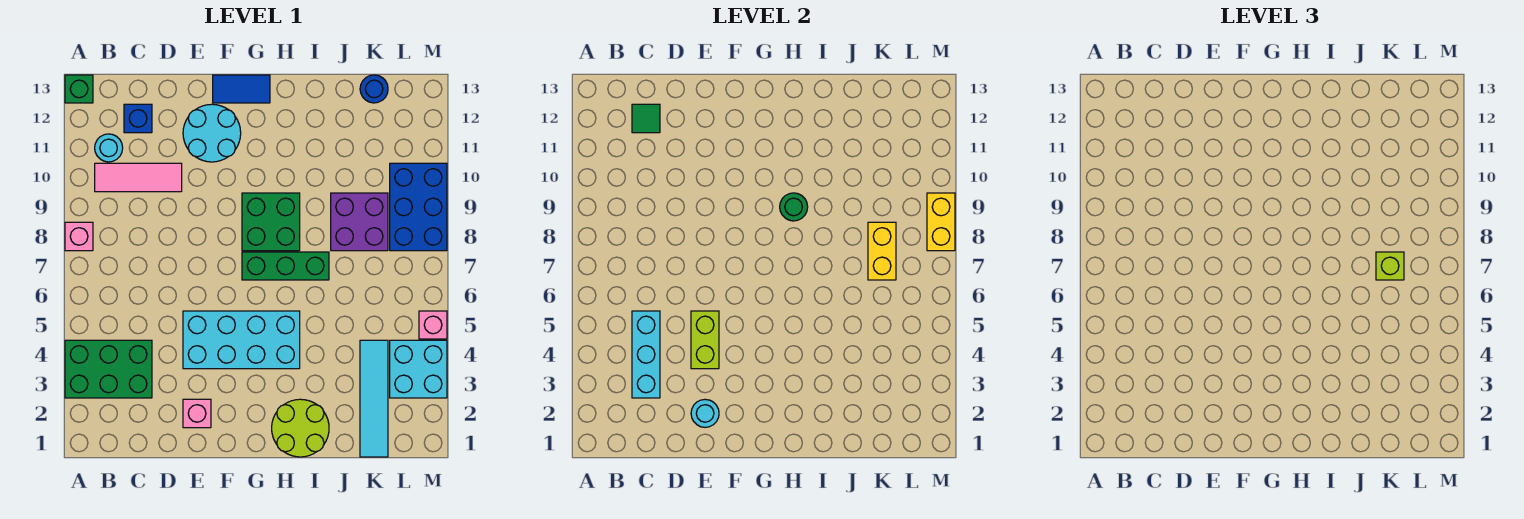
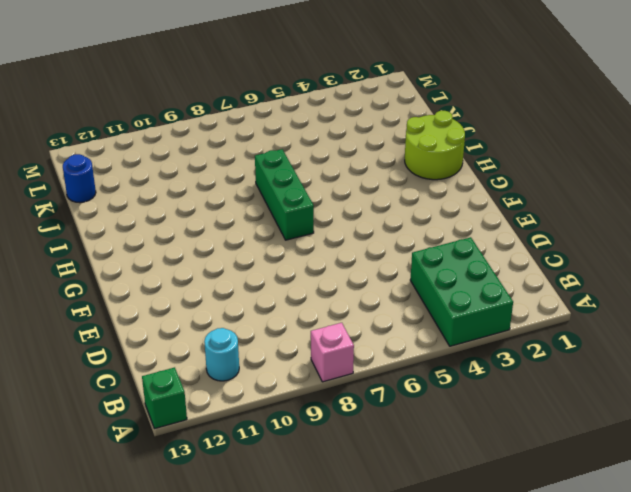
none -> pink tile B10:D10 level 1
none -> blue brick C12 level 1
none -> pink brick E2 level 1

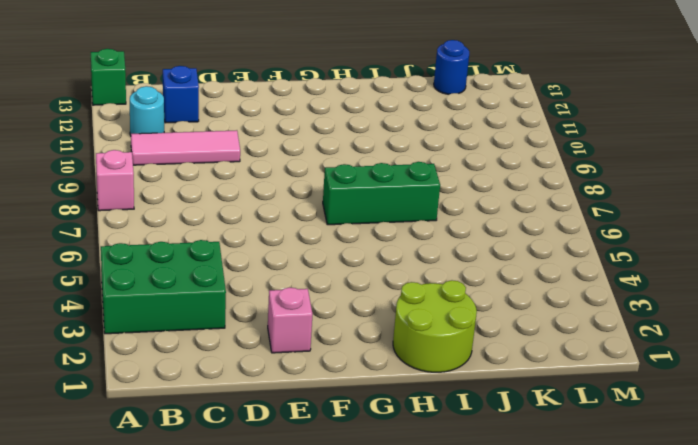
none -> cyan brick E4:H5 level 1
none -> cyan round brick E11:F12 level 1
none -> blue tile F13:G13 level 1

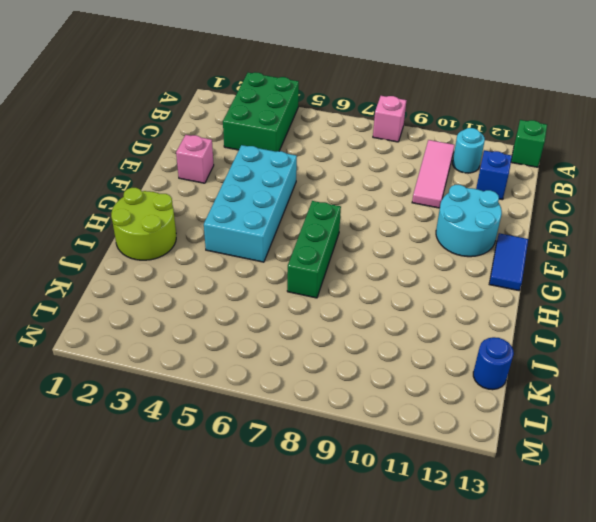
none -> green brick G8:H9 level 1
none -> purple brick J8:K9 level 1
none -> cyan tile K1:K4 level 1

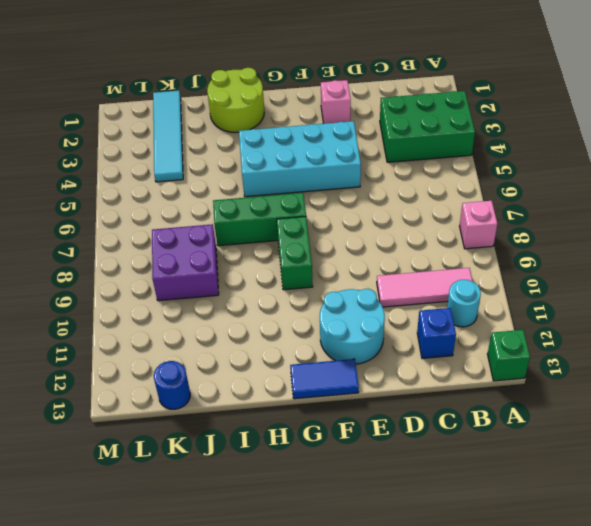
green brick G8:G9 level 1 -> green brick G8:H9 level 1
none -> cyan brick L3:M4 level 1
none -> blue brick L8:M10 level 1
none -> pink brick M5 level 1

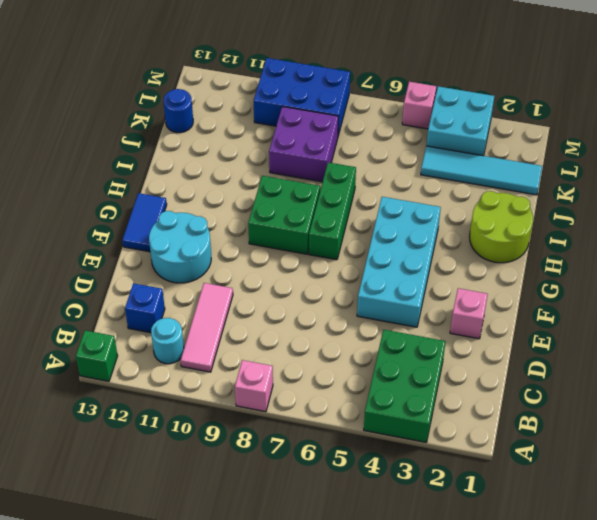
none -> cyan brick C3:C5 level 2
none -> green tile C12 level 2
none -> cyan round brick E2 level 2

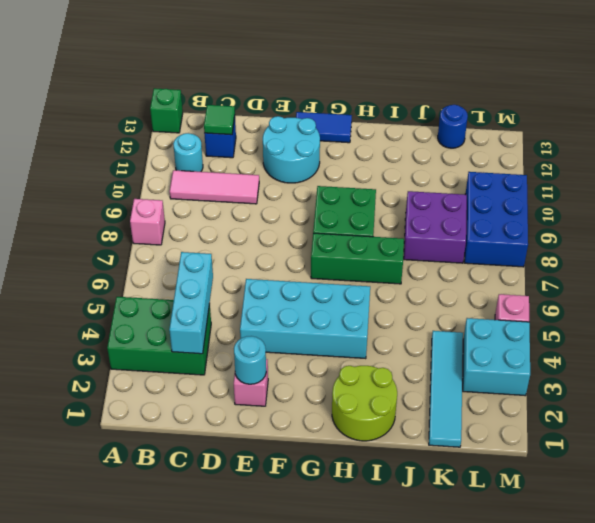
none -> lime brick E4:E5 level 2
none -> green round brick H9 level 2
none -> yellow brick K7:K8 level 2

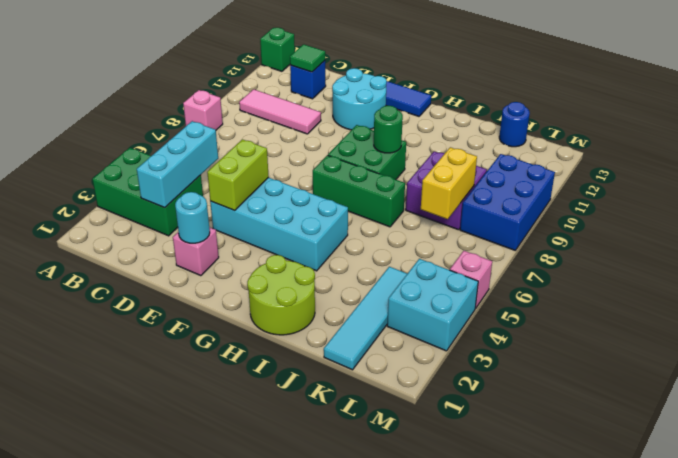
none -> cyan round brick B11 level 1
none -> yellow brick M8:M9 level 2
none -> lime brick K7 level 3

